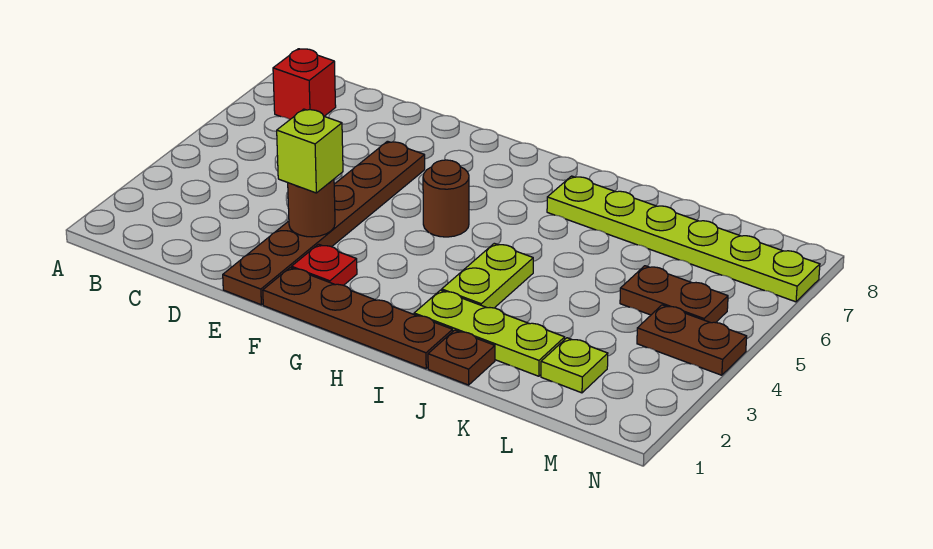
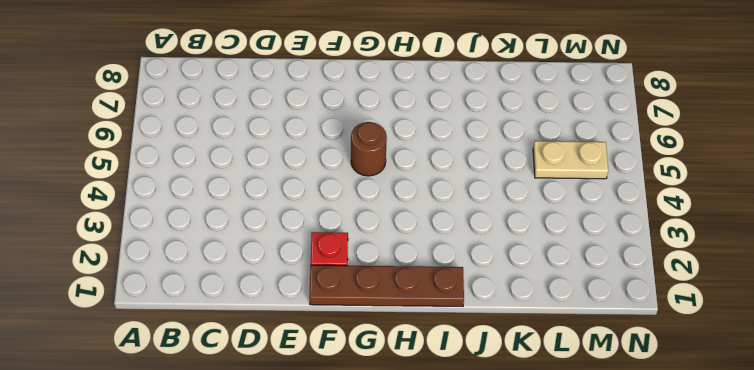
tan plate L5:M5 level 1 -> brown plate L5:M5 level 1
none -> red brick B7 level 1
none -> brown plate E1:E6 level 1
none -> lime plate I2:K2 level 1

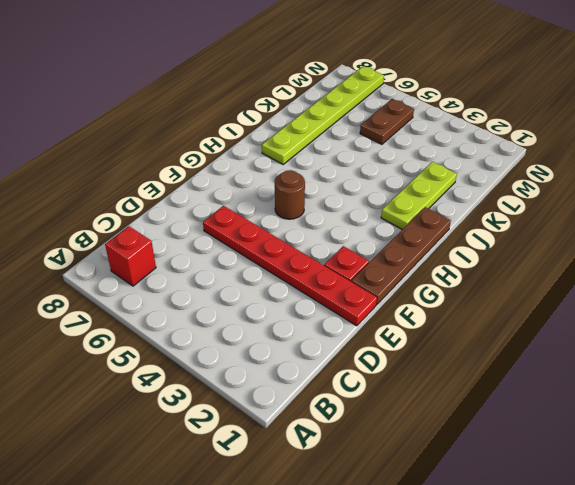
red plate E1:E6 level 1 -> brown plate E1:E6 level 1
none -> lime plate I3:I4 level 1
none -> brown plate J1 level 1
none -> lime plate L2 level 1

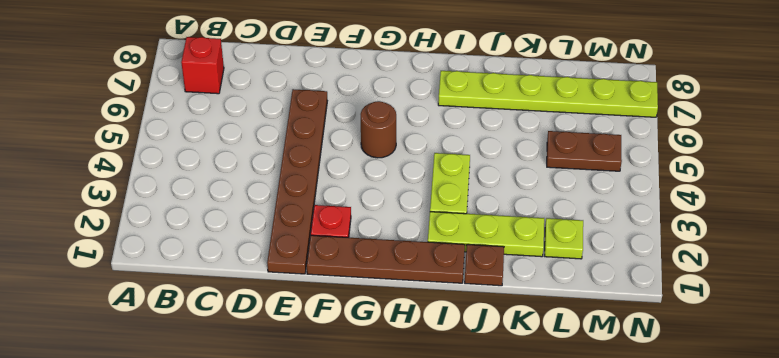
none -> brown plate M4:N4 level 1
none -> brown round brick E3 level 2
none -> lime brick E3 level 3

